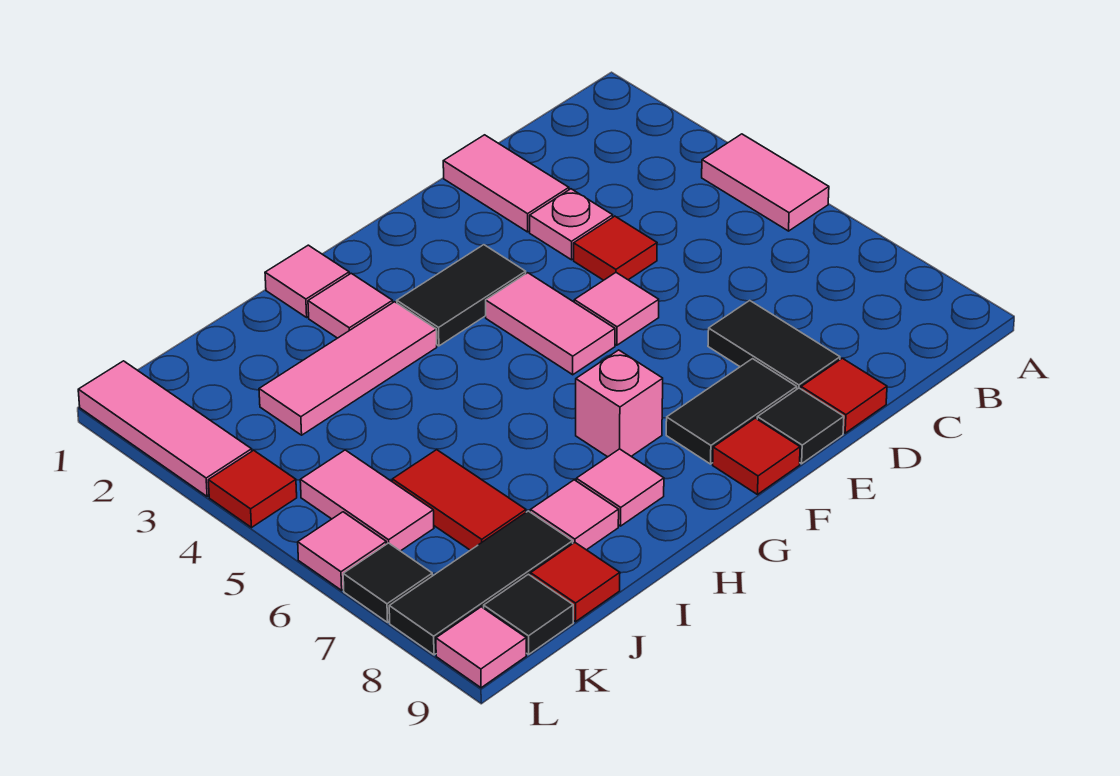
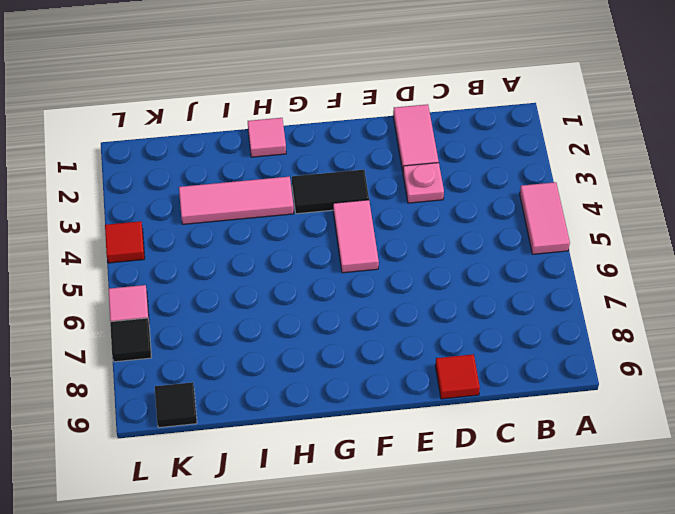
none -> red tile D4 level 1
none -> black tile D7:D8 level 1
none -> pink tile E5 level 1

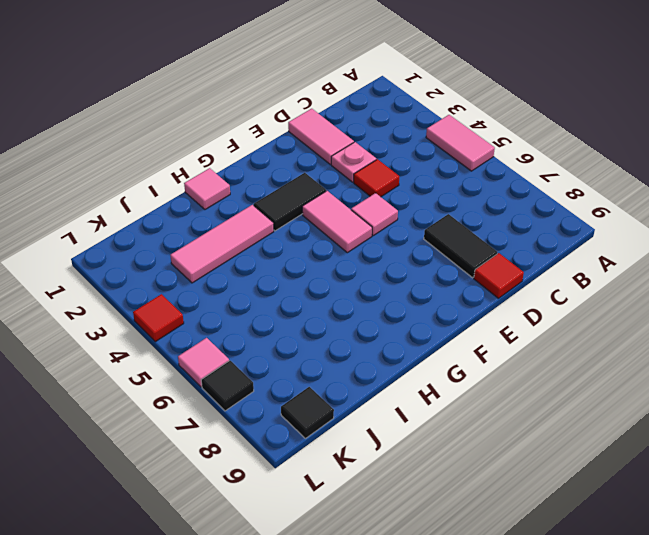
none -> black tile E8:F8 level 1
none -> black tile E9 level 1
none -> red tile F9 level 1

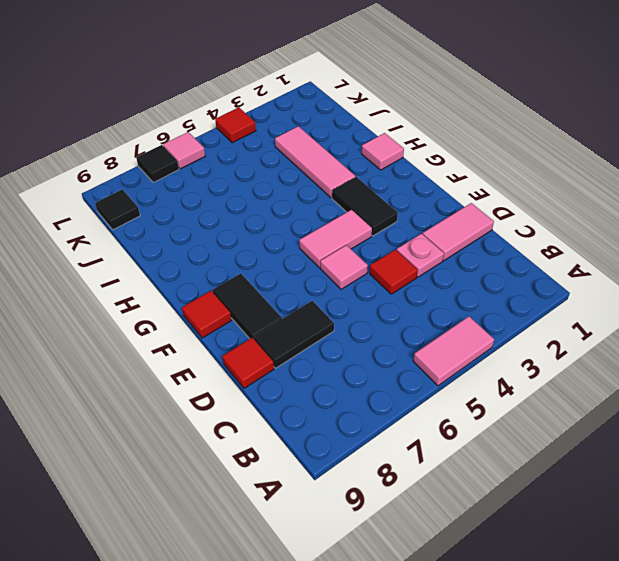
none -> black tile E9 level 1
none -> pink brick G7 level 1
none -> pink tile H2 level 1

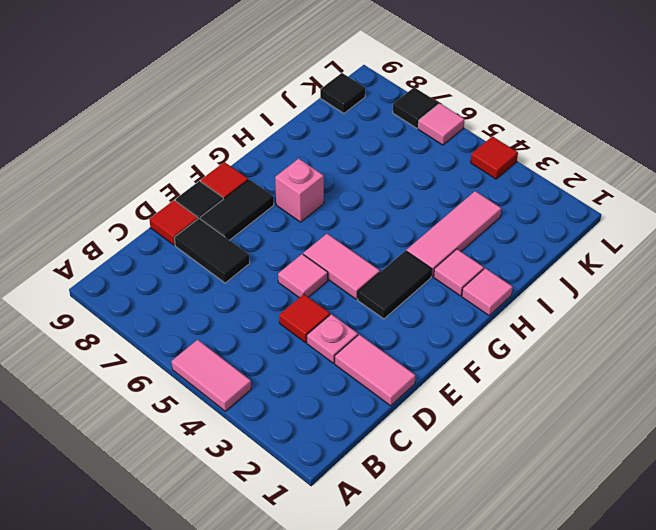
none -> pink tile H8 level 1
none -> pink tile I8 level 1
none -> red tile J6:J7 level 1

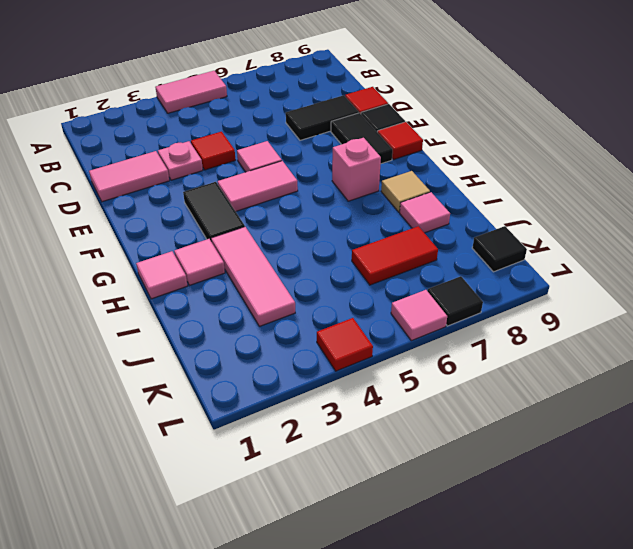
tan tile H8 level 1 -> pink tile H8 level 1
none -> black tile J8:L8 level 1
none -> red tile J9 level 1
none -> pink tile K5:K6 level 1

